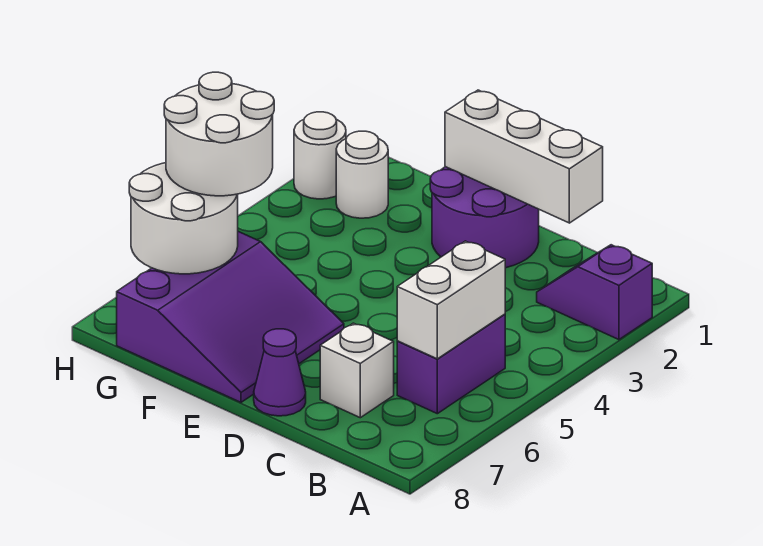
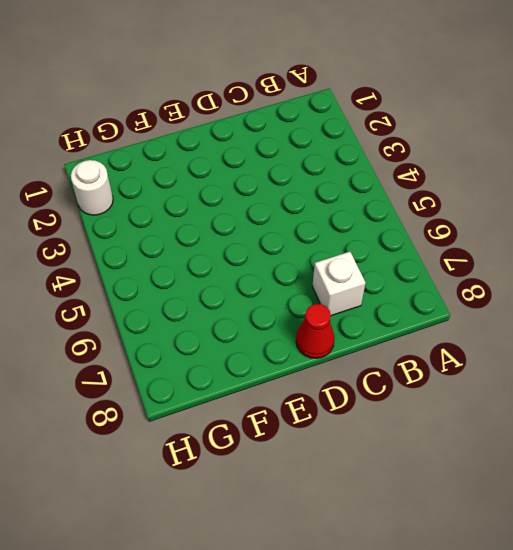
red cone D8 level 1 -> purple cone D8 level 1
none -> purple slope A2:B2 level 1 top A
none -> purple brick B5:B6 level 1
none -> purple round brick D1:E2 level 1

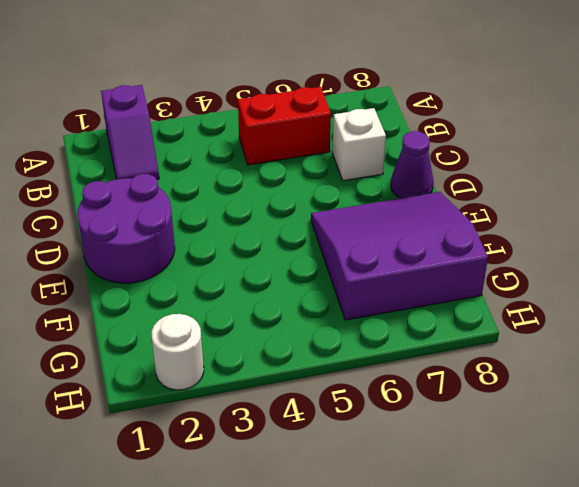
red brick B5:B6 level 1 -> purple brick B5:B6 level 1
none -> white round brick G2 level 1
none -> white brick B5:B6 level 2
none -> white brick C1:E1 level 2

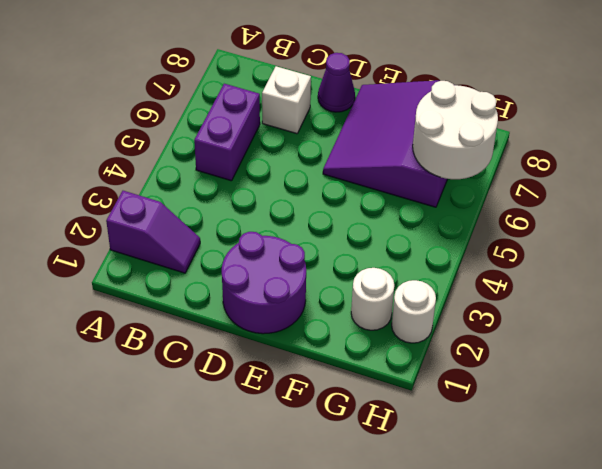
none -> white brick B5:B6 level 2
none -> white brick C1:E1 level 2
none -> white round brick G5:H6 level 3

